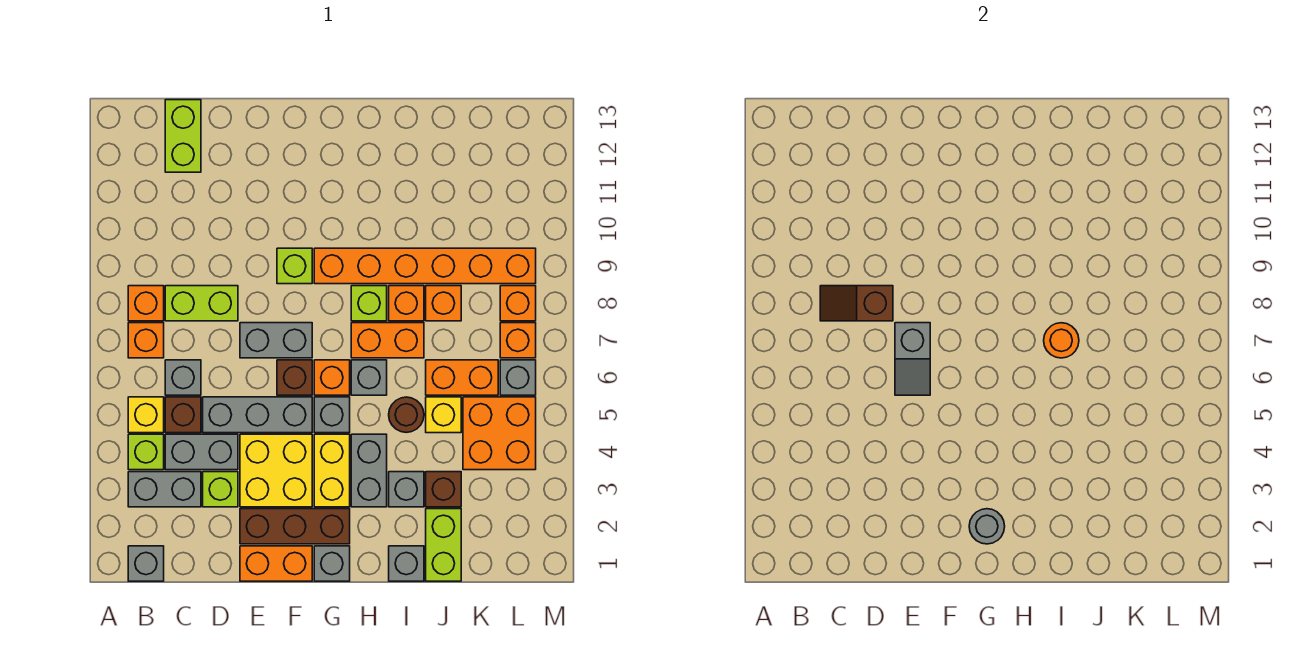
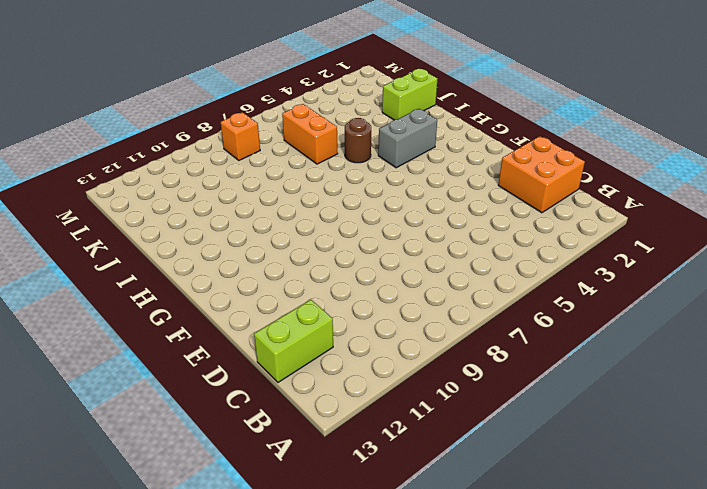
orange brick C1:D2 level 1 -> orange brick K4:L5 level 1
none -> grey brick B1 level 1
none -> grey brick B3:C3 level 1
none -> lime brick B4 level 1
none -> yellow brick B5 level 1

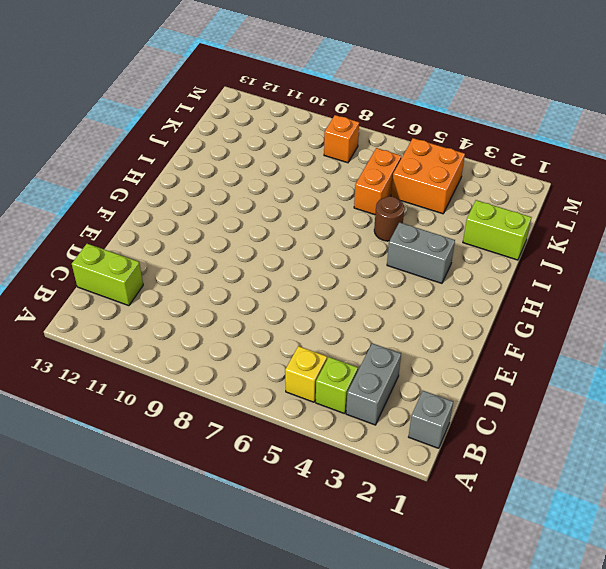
none -> orange brick B7 level 1
none -> orange brick B8 level 1
none -> grey brick C4:D4 level 1
none -> brown brick C5 level 1

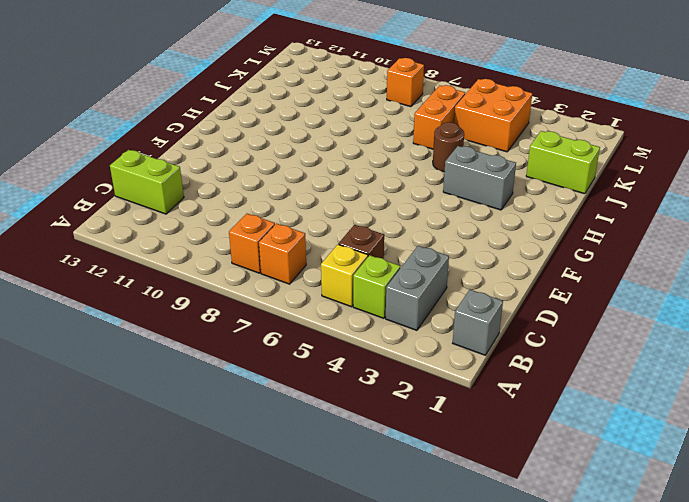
none -> grey brick C4:D4 level 1
none -> grey brick C6 level 1
none -> lime brick C8:D8 level 1
none -> lime brick D3 level 1

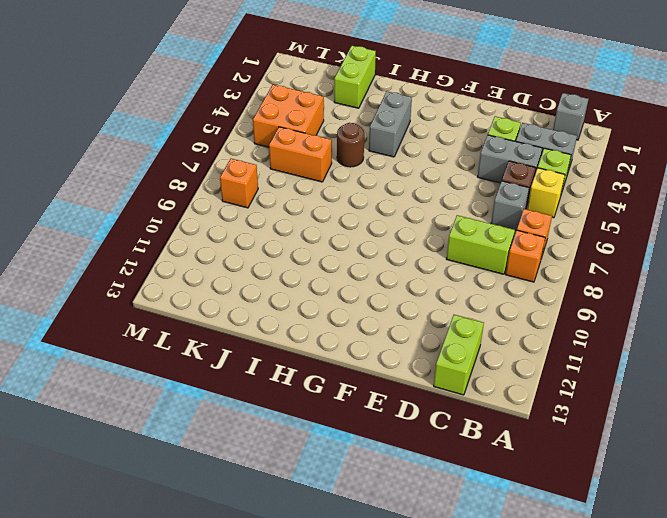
none -> grey brick D5:F5 level 1
none -> orange brick E1:F1 level 1
none -> brown brick E2:G2 level 1
none -> yellow brick E3:F4 level 1

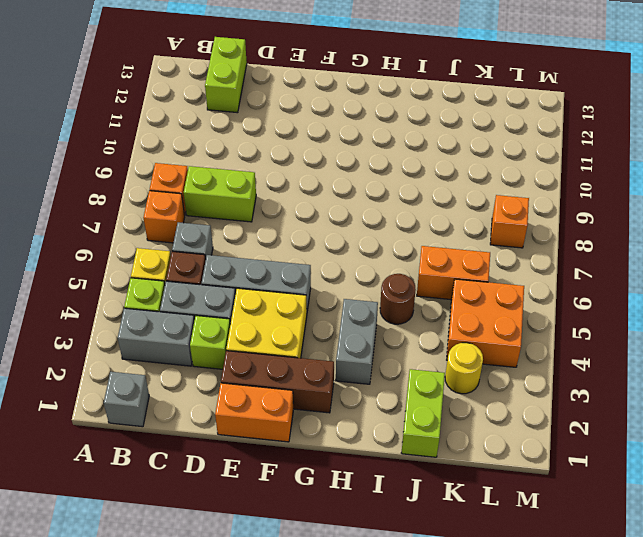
yellow round brick K3 level 1 -> none
none -> grey brick E7:F7 level 1
none -> brown brick F6 level 1
none -> lime brick F9 level 1
none -> grey brick G1 level 1

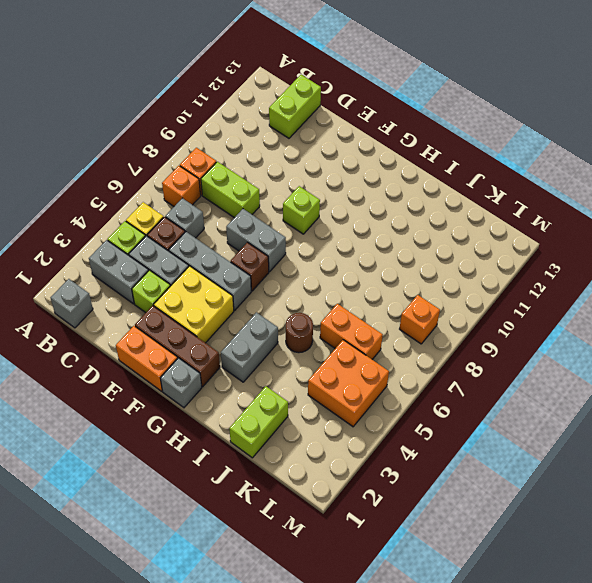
none -> yellow brick G3:G4 level 1
none -> grey brick G5 level 1
none -> orange brick G6 level 1
none -> orange brick G9:L9 level 1

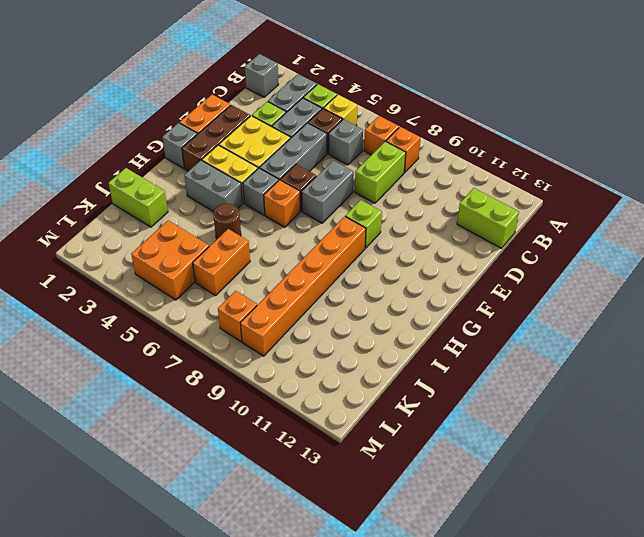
none -> grey brick H6 level 1
none -> orange brick H7:I7 level 1
none -> lime brick H8 level 1
none -> grey brick I1 level 1

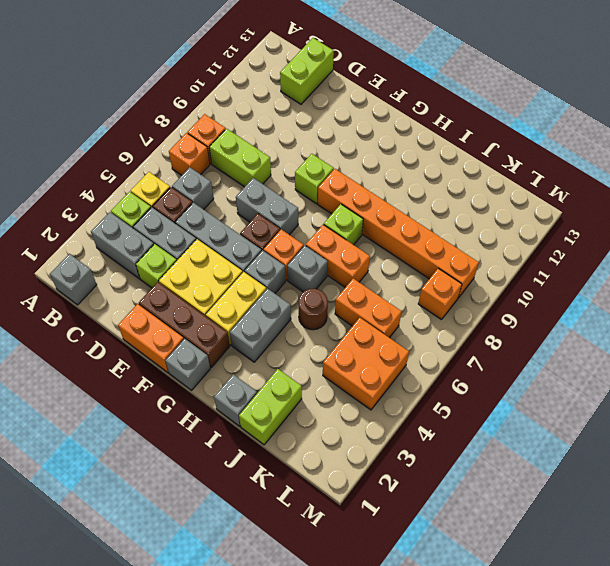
none -> grey brick I3 level 1
none -> orange brick I8 level 1
none -> brown brick J3 level 1
none -> yellow brick J5 level 1

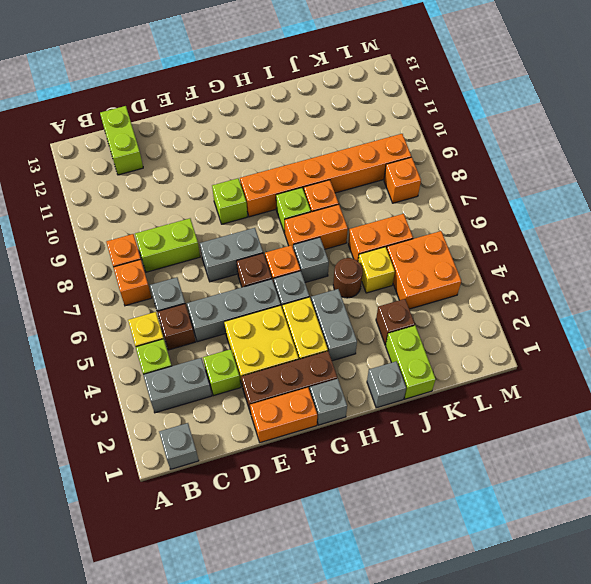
none -> grey brick C4:D4 level 1
none -> grey brick I3 level 1
none -> orange brick J8 level 1
none -> grey brick L6 level 1

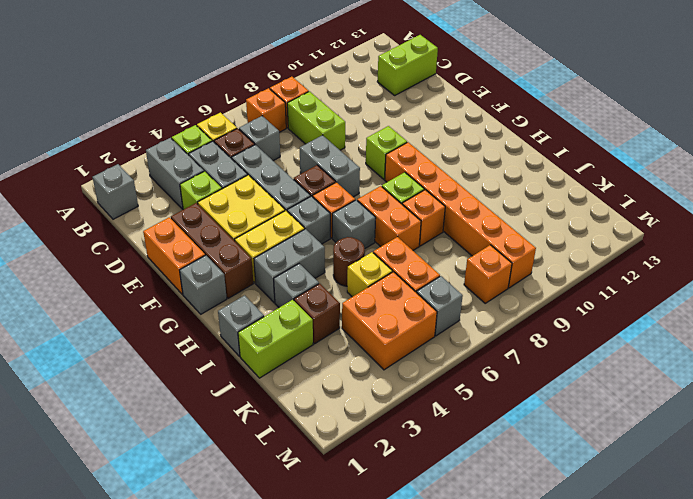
none -> orange brick J8 level 1
none -> orange brick L7 level 1
none -> brown slope C8:D8 level 2 top D
none -> grey slope E6:E7 level 2 top 7

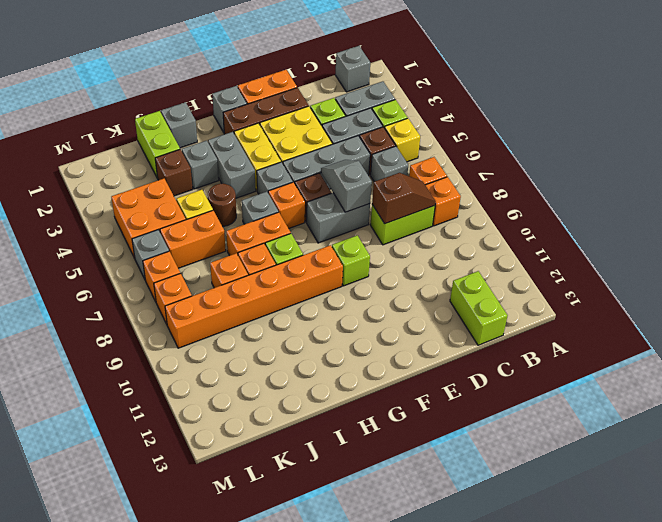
none -> grey round brick G2 level 2
none -> orange round brick I7 level 2

